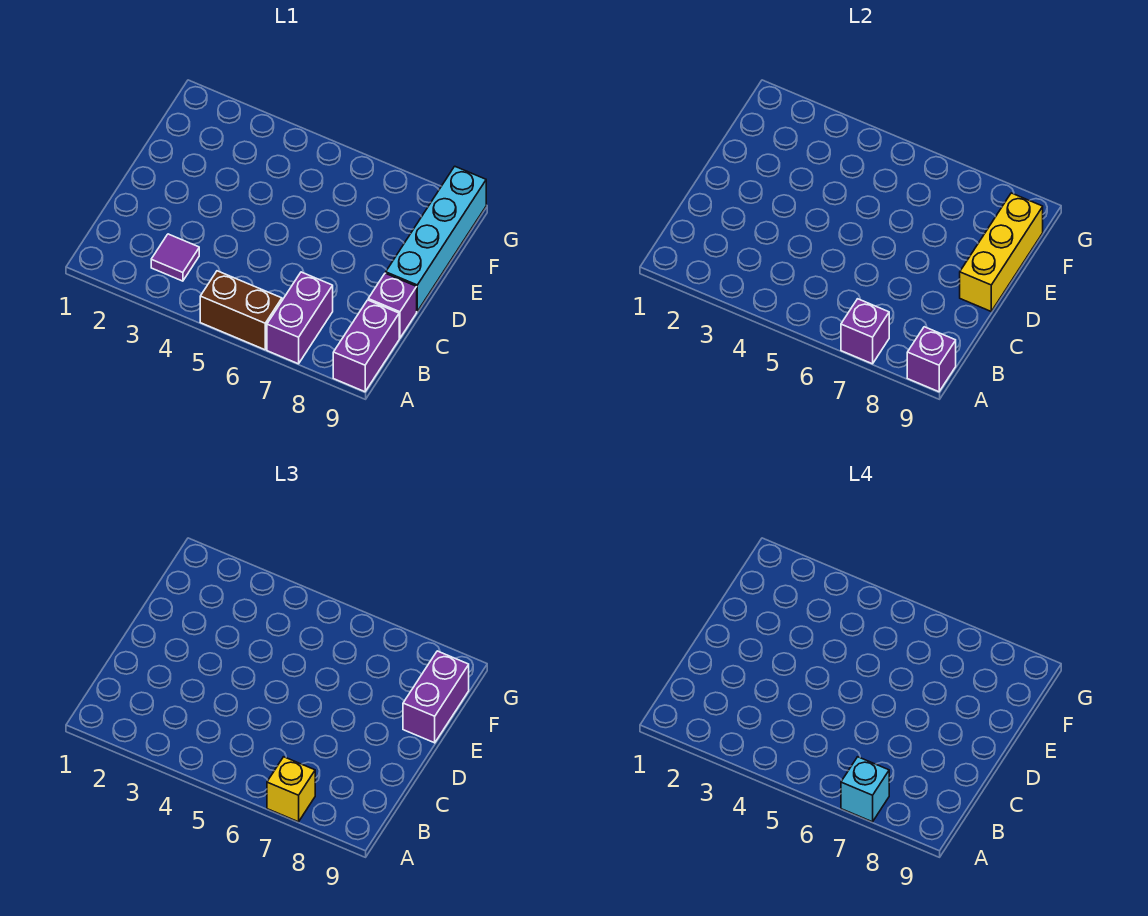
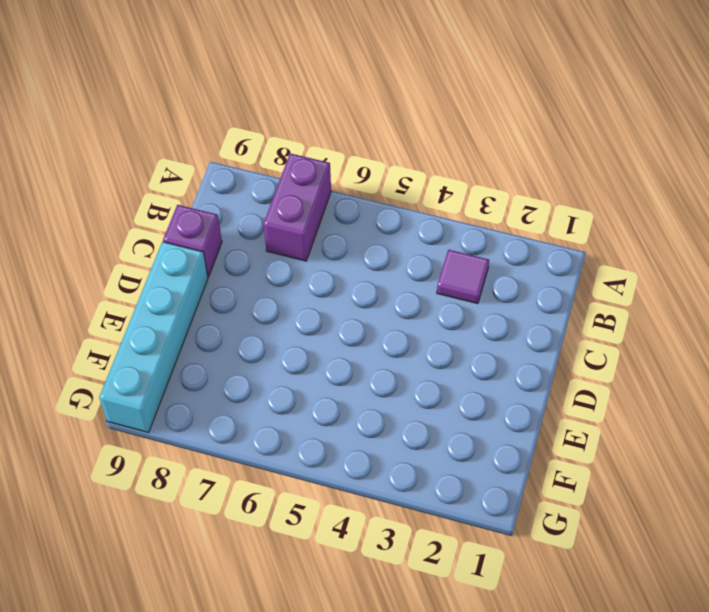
none -> brown brick A5:A6 level 1
none -> purple brick A9:B9 level 1
none -> purple brick A7 level 2

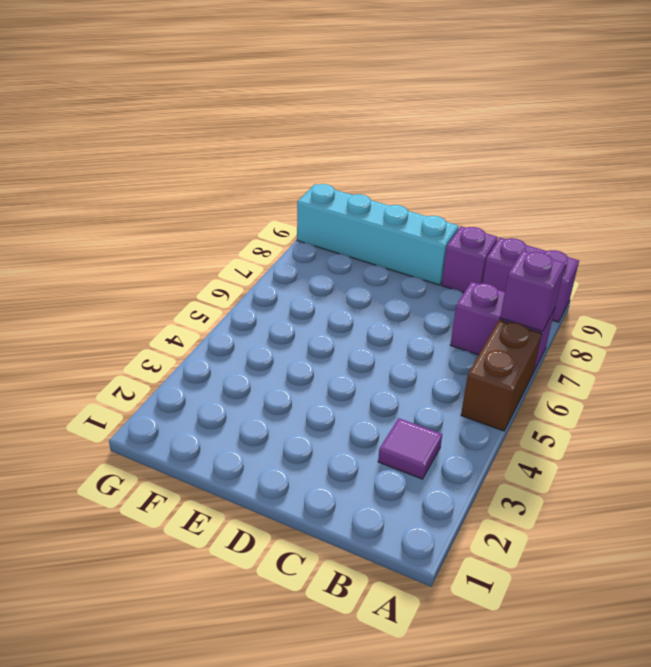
none -> purple brick A9 level 2
none -> yellow brick D9:F9 level 2
none -> yellow brick A7 level 3

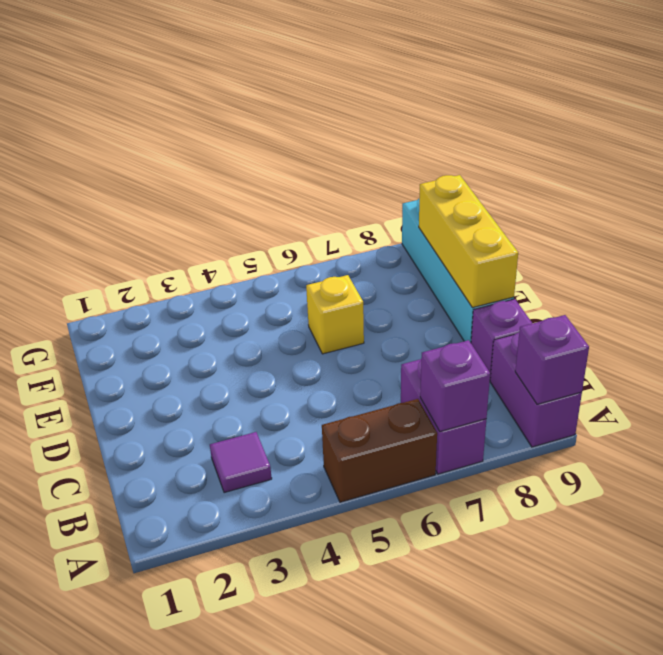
yellow brick E6 level 1 -> yellow brick A7 level 3
none -> purple brick E9:F9 level 3
none -> cyan brick A7 level 4

